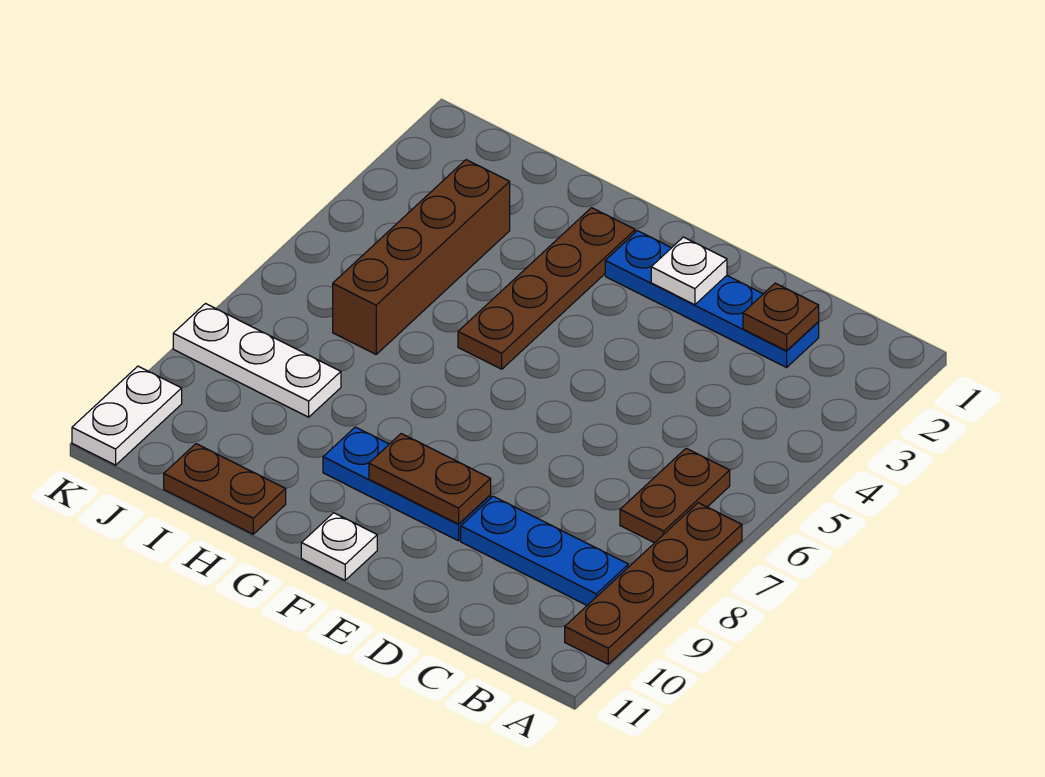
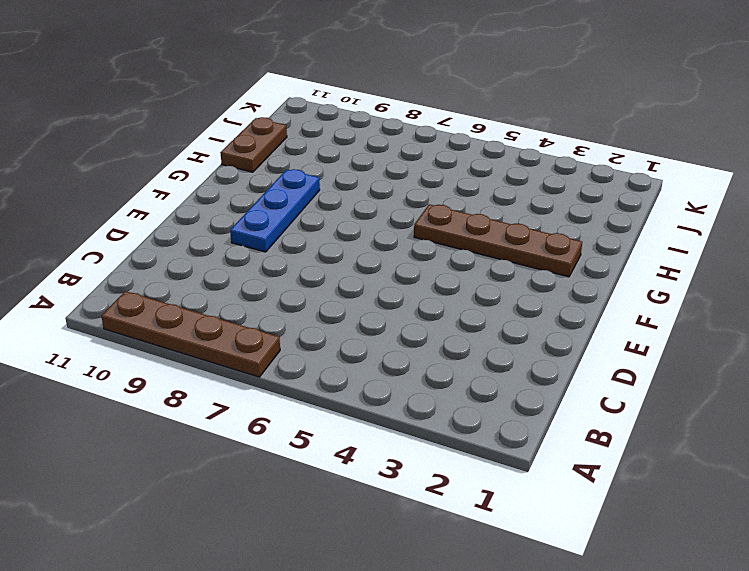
none -> brown plate B6:B7 level 1
none -> blue plate B9:D9 level 1
none -> blue plate C2:F2 level 1

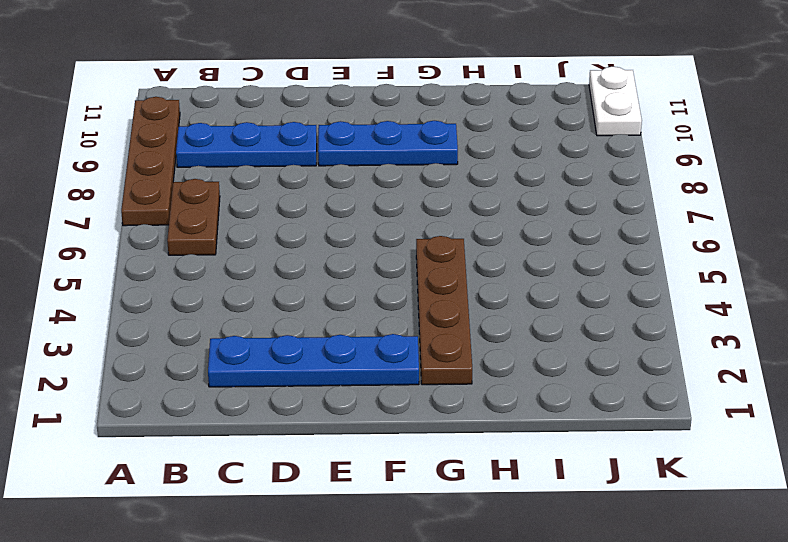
none -> white plate F11 level 1
none -> brown plate H11:I11 level 1
none -> brown brick I3:I6 level 1

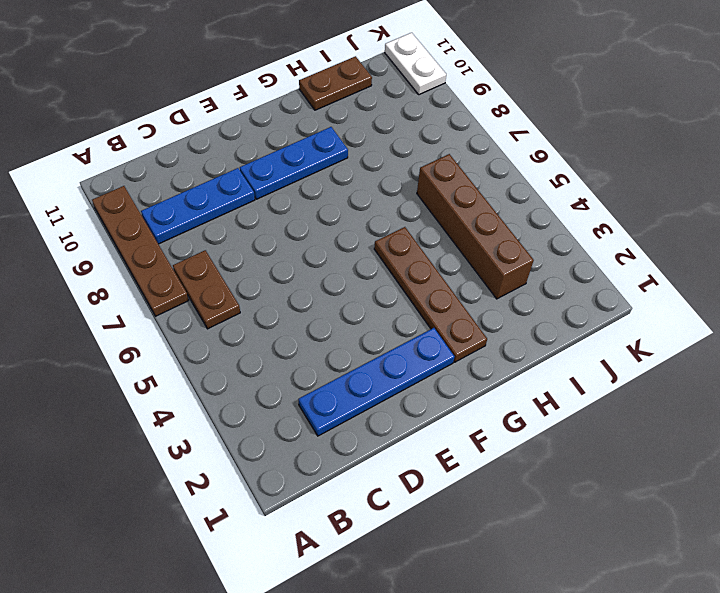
none -> white plate F11 level 1
none -> white plate I8:K8 level 1
none -> brown plate C2 level 2

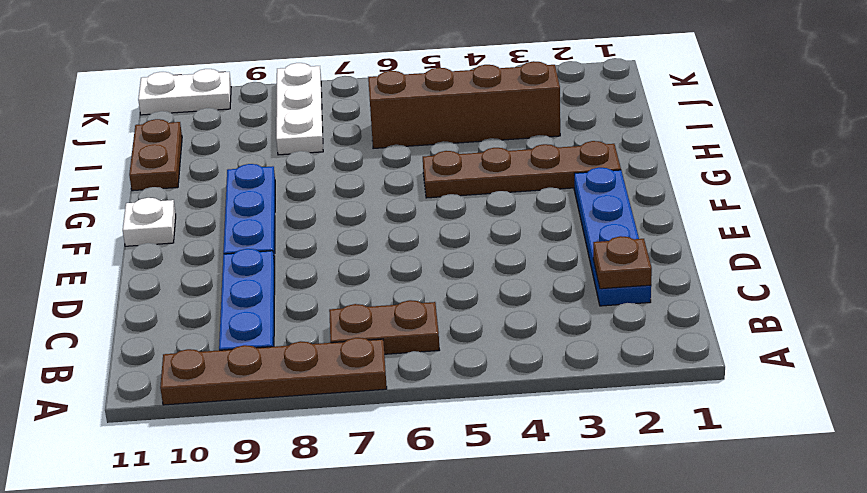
none -> white plate E2 level 2
none -> brown plate E9:F9 level 2

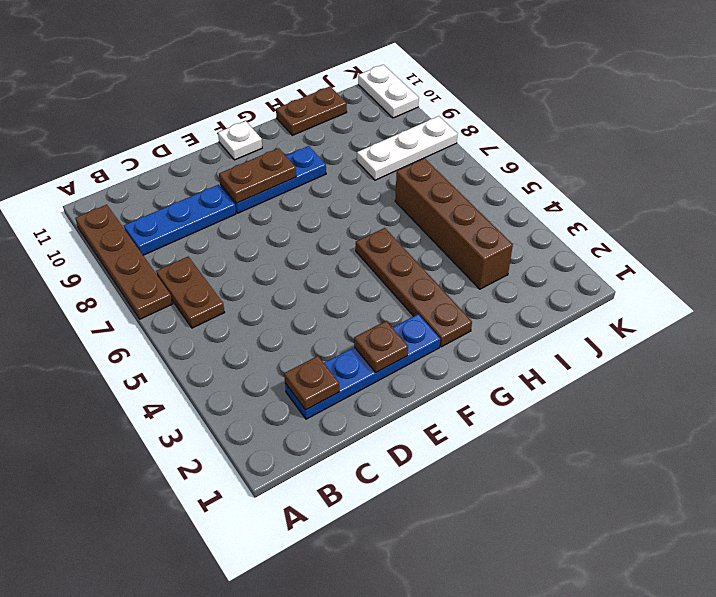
brown plate E2 level 2 -> white plate E2 level 2

